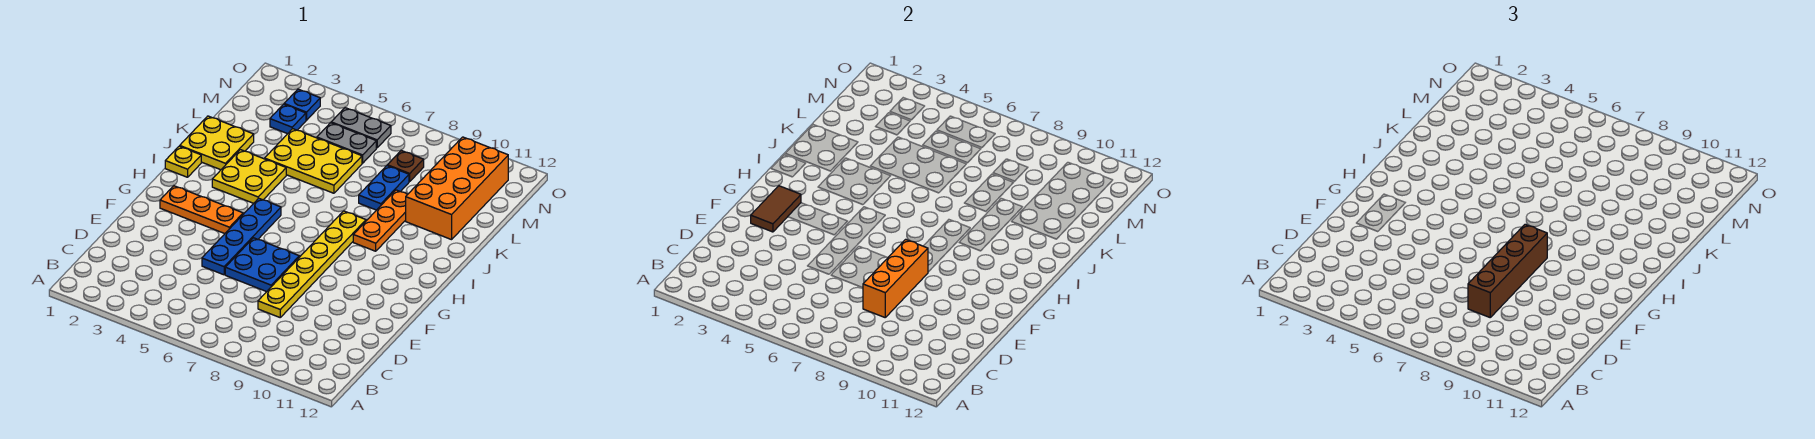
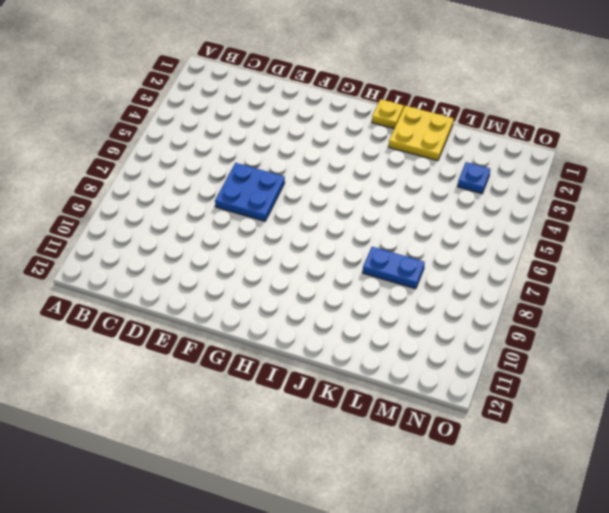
none -> yellow plate D8:I8 level 1
none -> blue plate E5:H5 level 1
none -> orange plate G2:G4 level 1

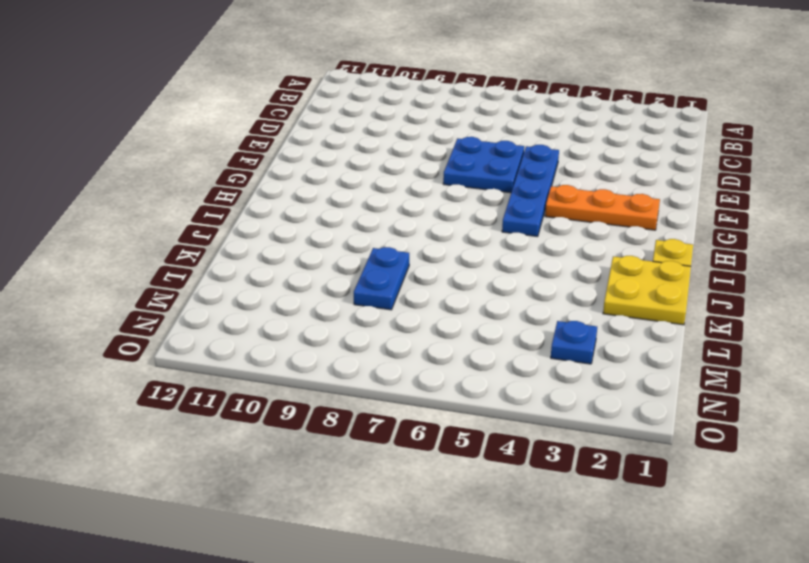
none -> yellow plate D8:I8 level 1
none -> yellow plate I3:J4 level 1
none -> orange plate I9:K9 level 1

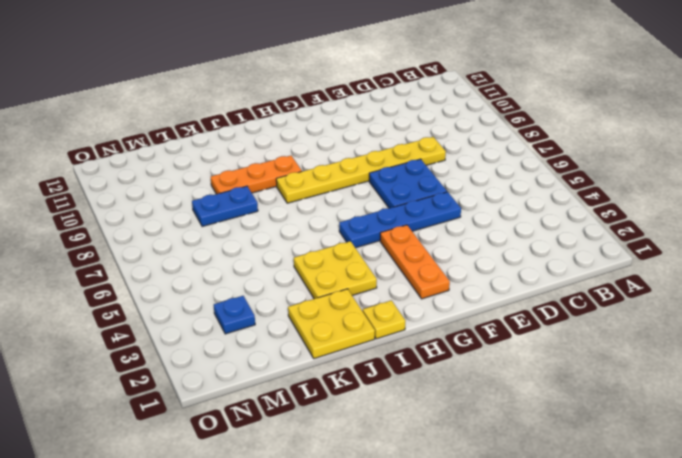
none -> yellow plate K4:L6 level 1
none -> orange brick K10:N11 level 1
none -> grey plate M5:M6 level 1

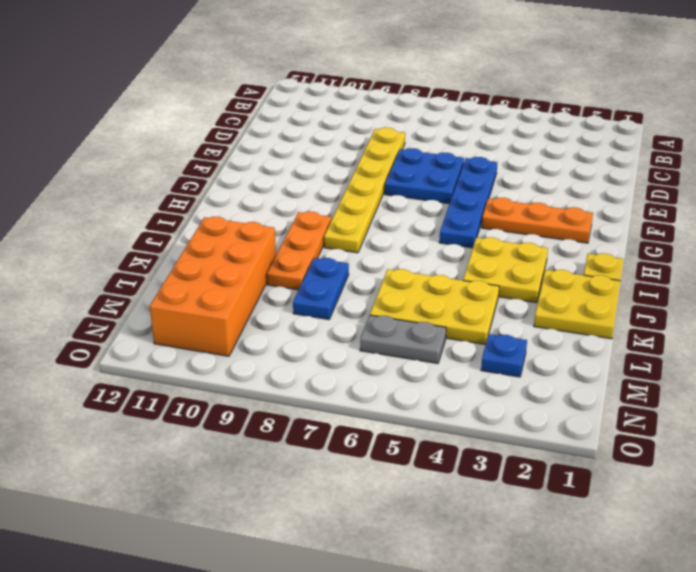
none -> brown plate M8 level 1
none -> blue plate N3 level 1
none -> grey plate N5:N6 level 1

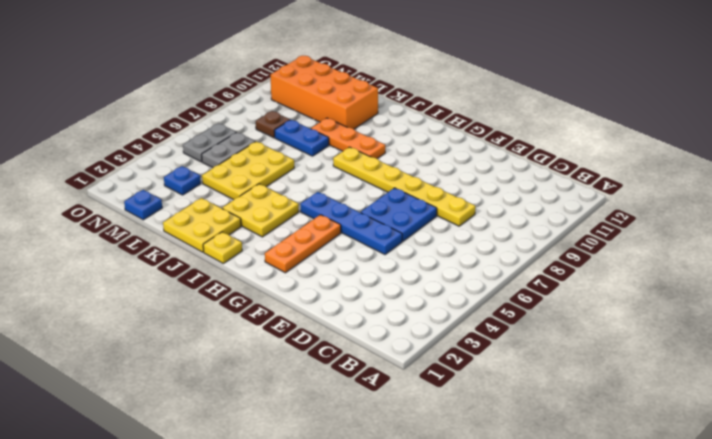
blue plate M1 level 1 -> blue plate N3 level 1
none -> orange brick D8:F8 level 2
none -> brown tile F2:G2 level 2
none -> brown brick D8:G8 level 3

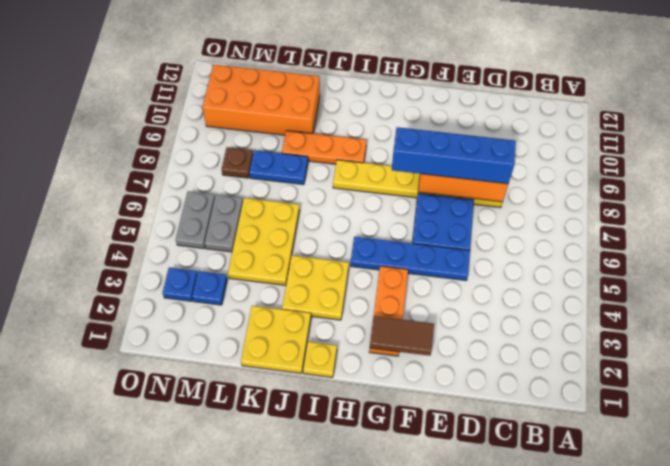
blue brick D8:G8 level 3 -> brown brick D8:G8 level 3

